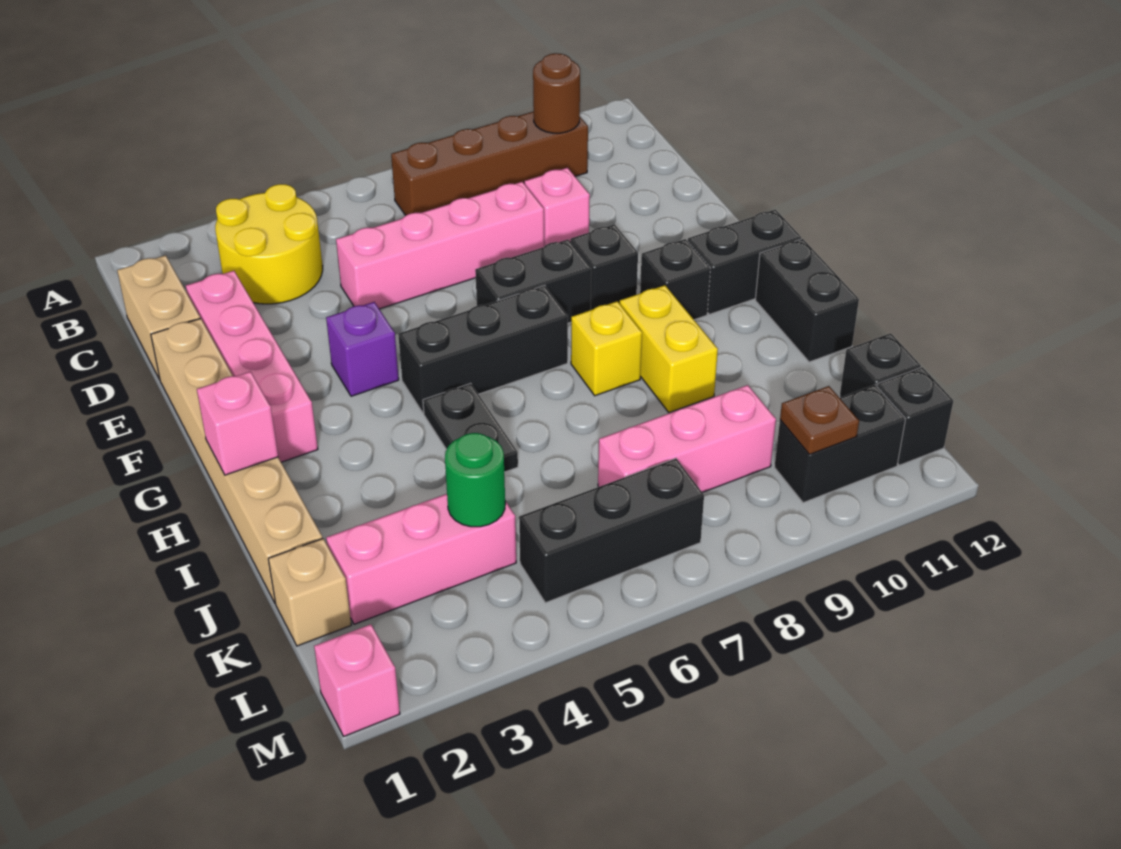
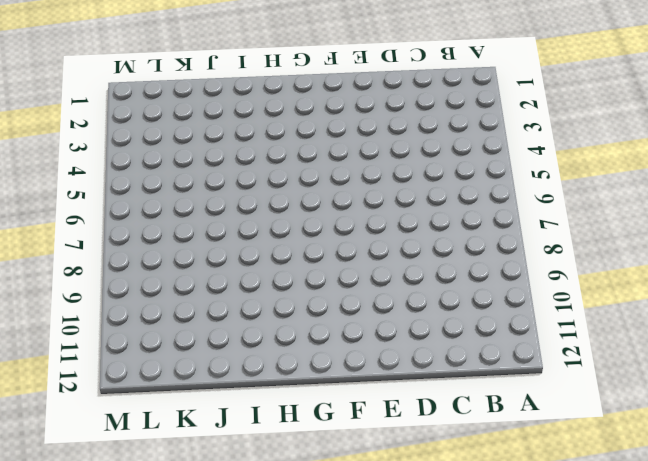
none -> yellow round brick B3:C4 level 1
none -> brown brick B7:B10 level 1
none -> tan brick C1:D1 level 1

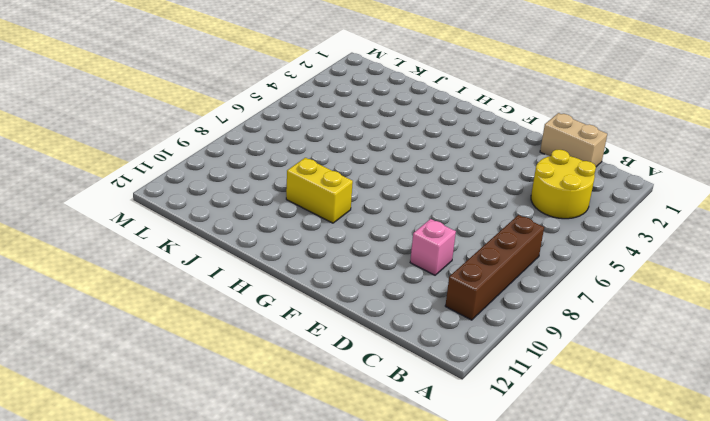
none -> pink brick D2:G2 level 1
none -> pink brick D5:D8 level 1
none -> tan brick E1:J1 level 1

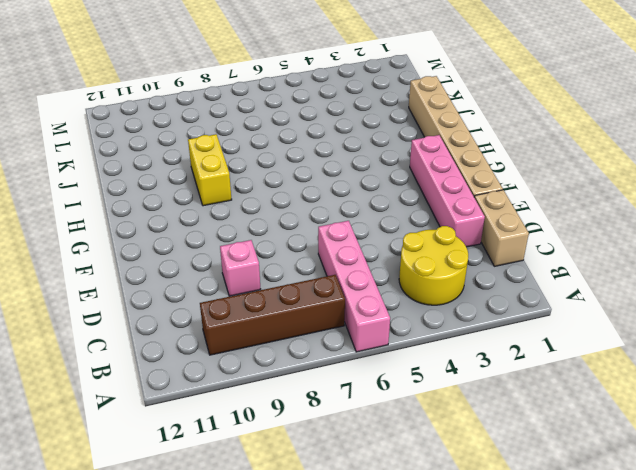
pink brick A6:D6 level 1 -> pink brick D5:D8 level 1
none -> purple brick F4 level 1
none -> black brick F7:F8 level 1
none -> black brick F9 level 1

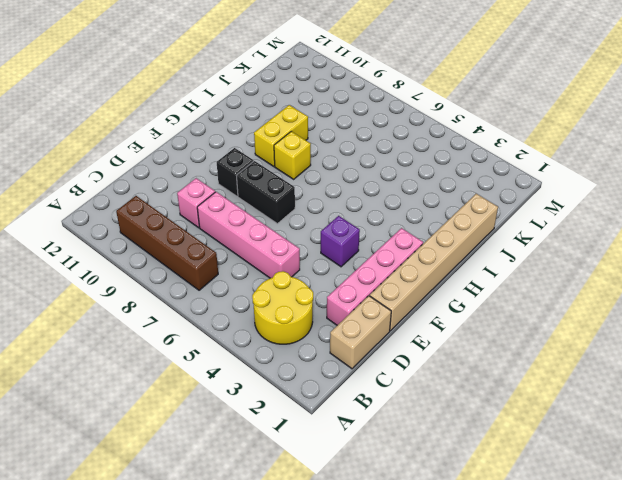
none -> black brick G5:G7 level 1
none -> black brick G10 level 1
none -> black brick G11:G12 level 1

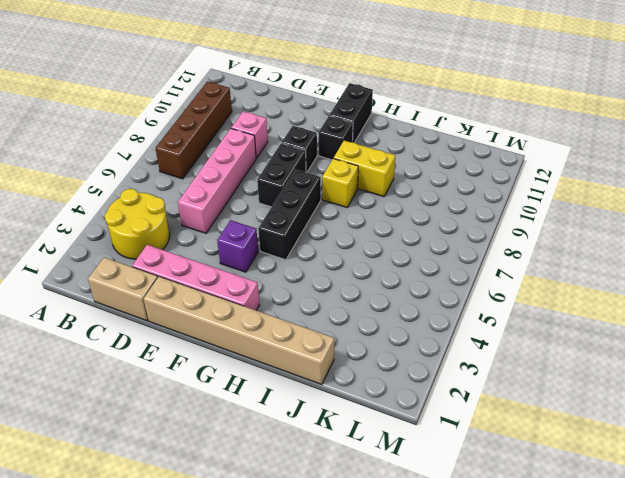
none -> black plate H5:I5 level 1
none -> black brick H12:I12 level 1
none -> tan brick K1 level 1

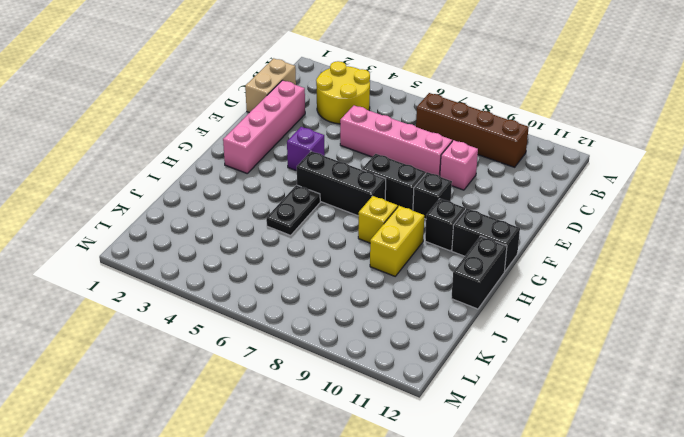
none -> tan brick E1:J1 level 1
none -> tan brick K1 level 1
none -> pink brick K2:K4 level 1

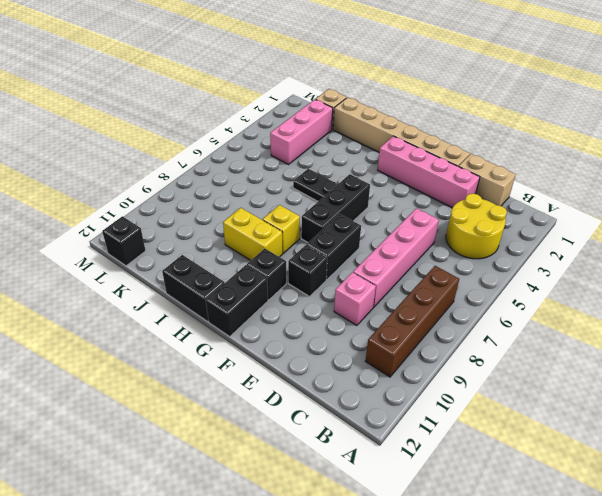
none -> purple brick F4 level 1
none -> pink brick K7:K9 level 1
none -> black brick K12 level 1

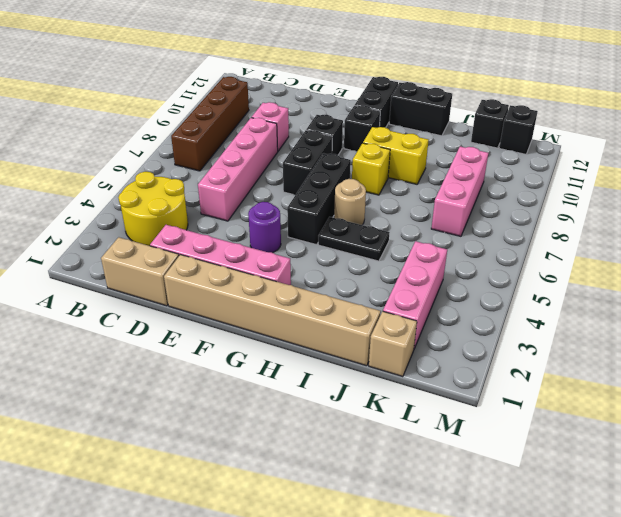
purple round brick F4 level 1 -> purple brick F4 level 1
tan round brick H6 level 1 -> none
none -> black brick L5:L7 level 1
none -> black brick L10:L11 level 1
none -> pink brick M1 level 1

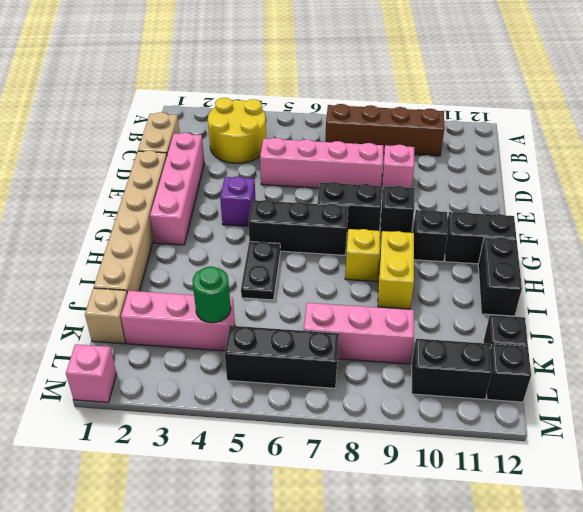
none -> brown round brick B10 level 2
none -> pink brick H1 level 2
none -> brown plate L10 level 2

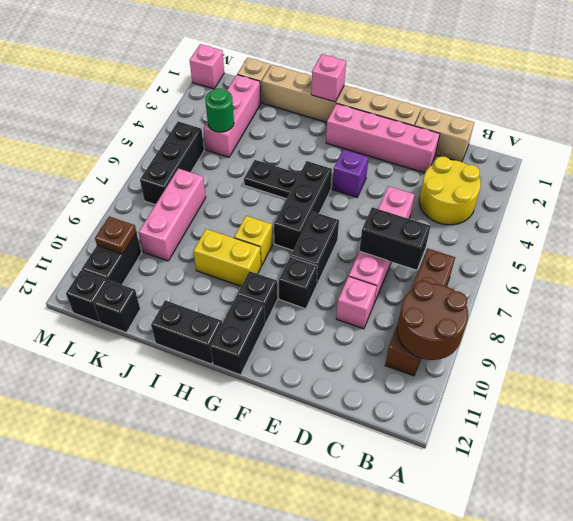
brown round brick A9:B10 level 2 -> brown round brick B10 level 2
black brick C7:D7 level 2 -> none

